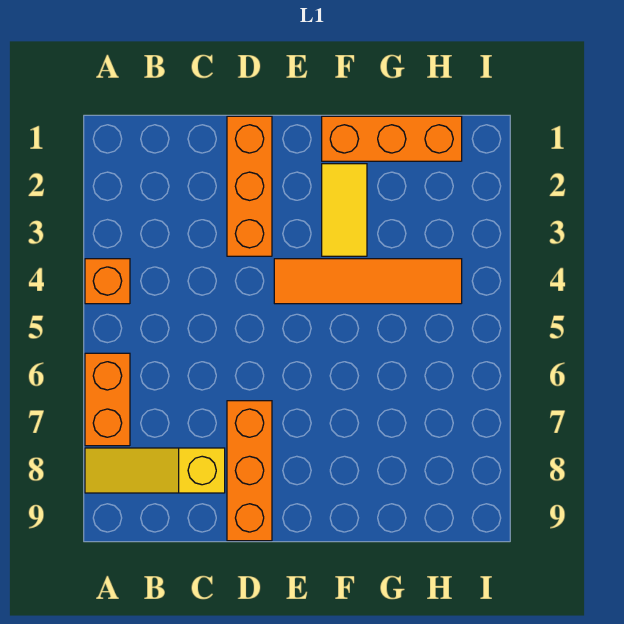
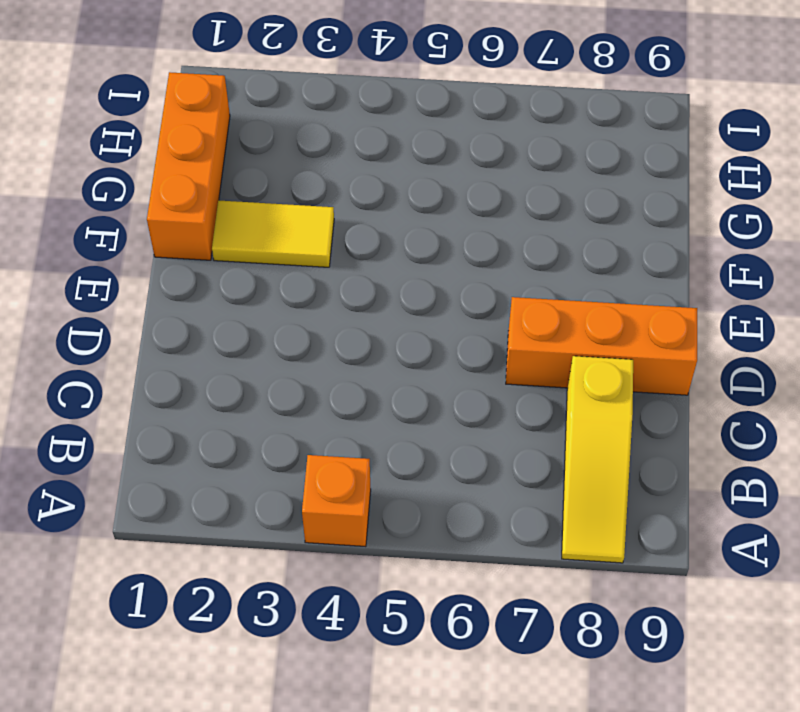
none -> orange brick A6:A7 level 1
none -> orange brick D1:D3 level 1

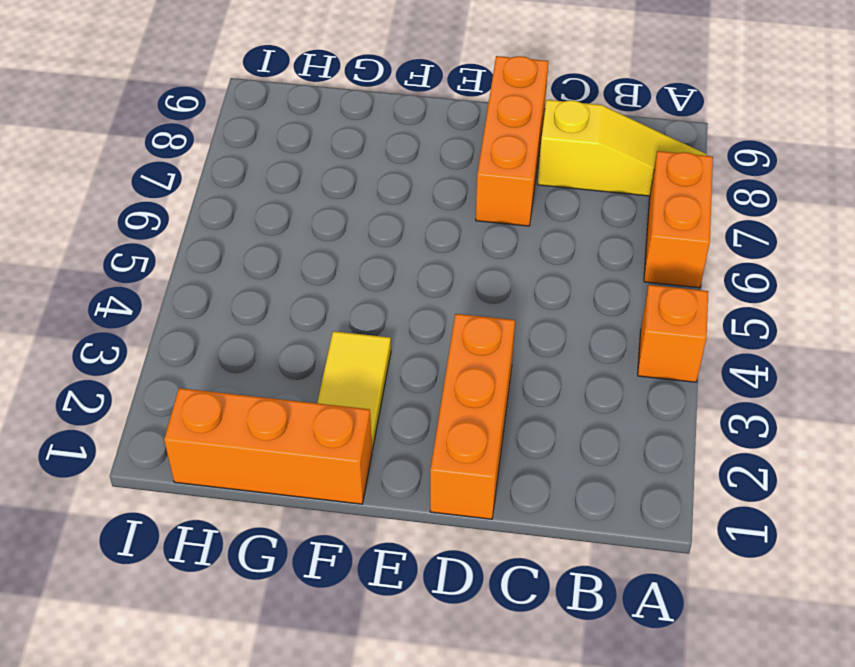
none -> orange tile E4:H4 level 1

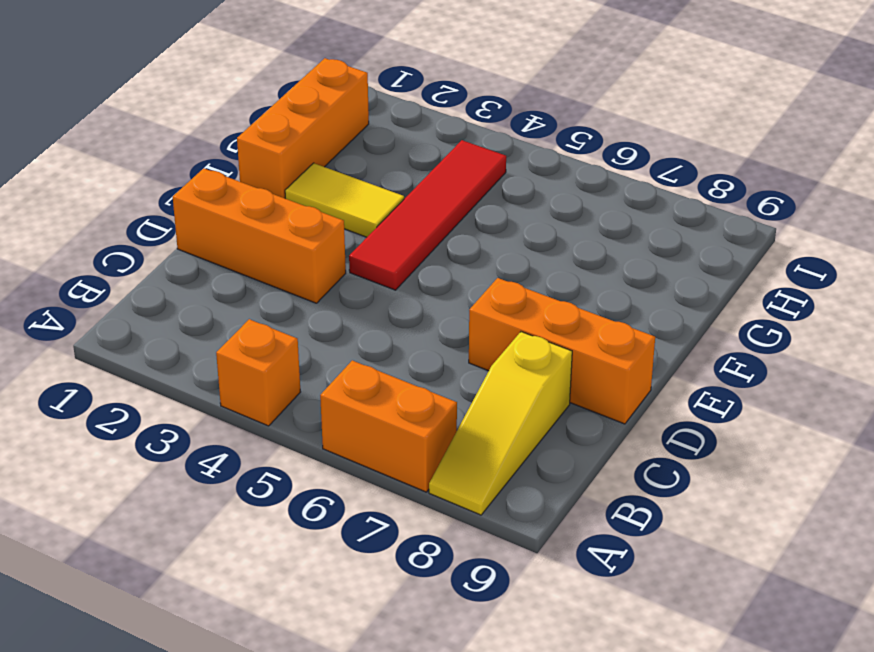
red tile E4:H4 level 1 -> orange tile E4:H4 level 1

